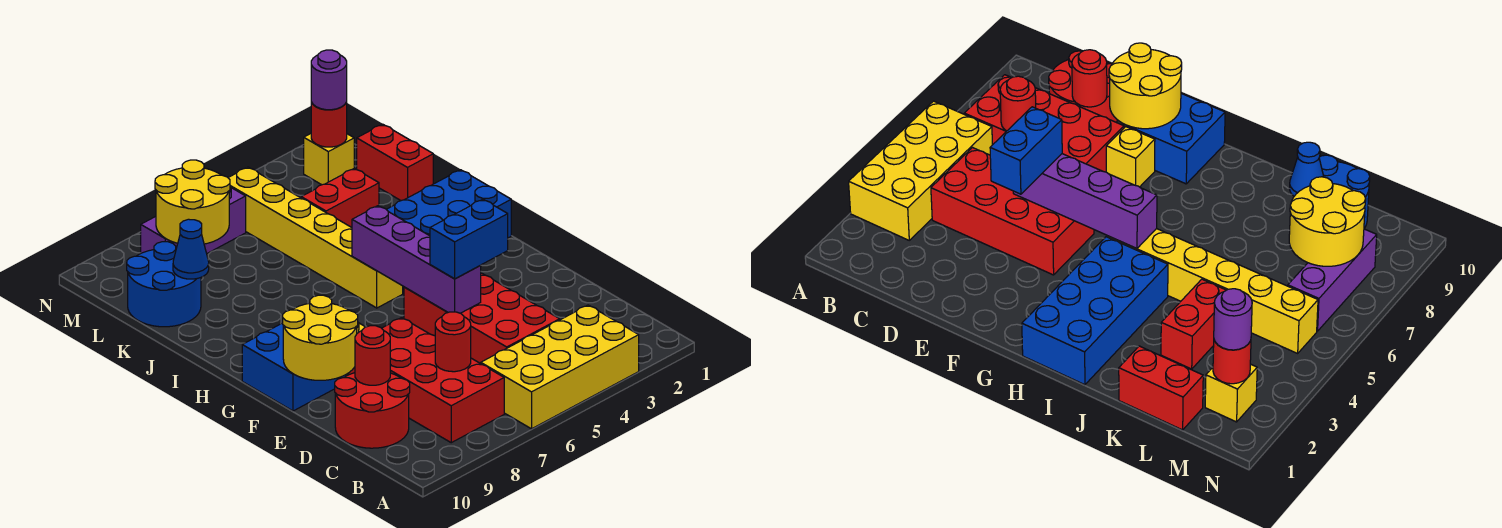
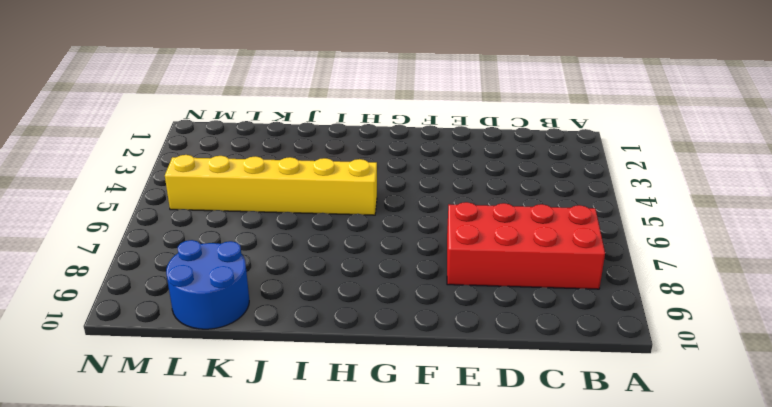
none -> yellow brick A3:B6 level 1
none -> red brick C4:F5 level 1
none -> red round brick C9:D10 level 1

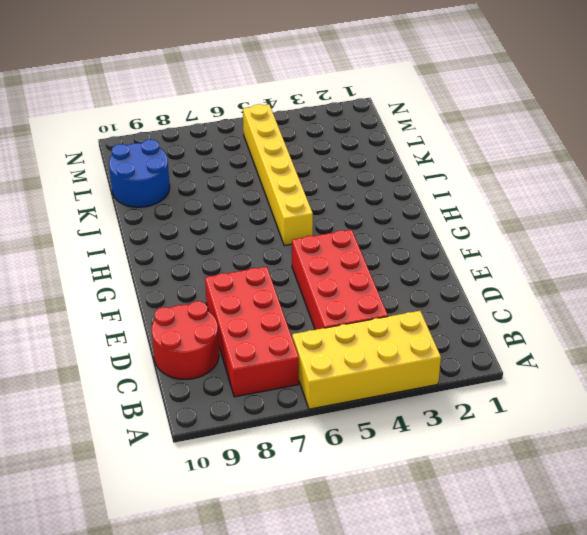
none -> yellow brick F8 level 1
none -> blue brick F9:G10 level 1
none -> blue brick H1:I4 level 1

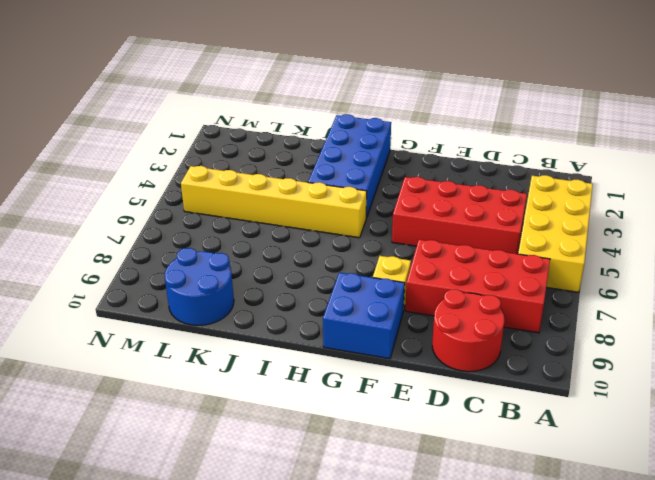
none -> red brick K1:L1 level 1
none -> red brick K3:K4 level 1
none -> yellow brick M2 level 1

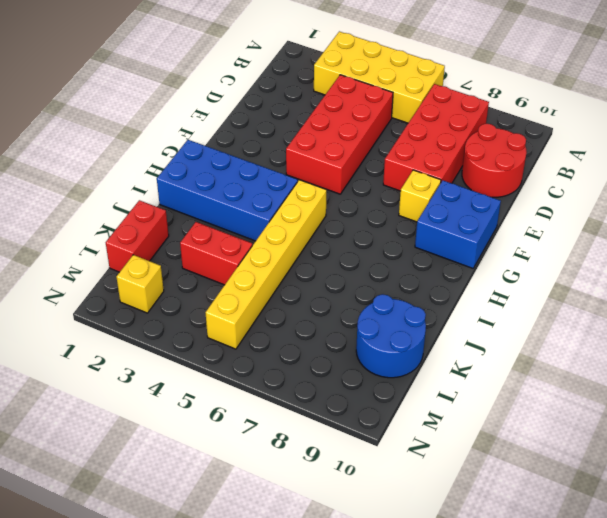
none -> purple brick M6:M8 level 1
none -> red round brick C7 level 2
none -> red round brick D9 level 2

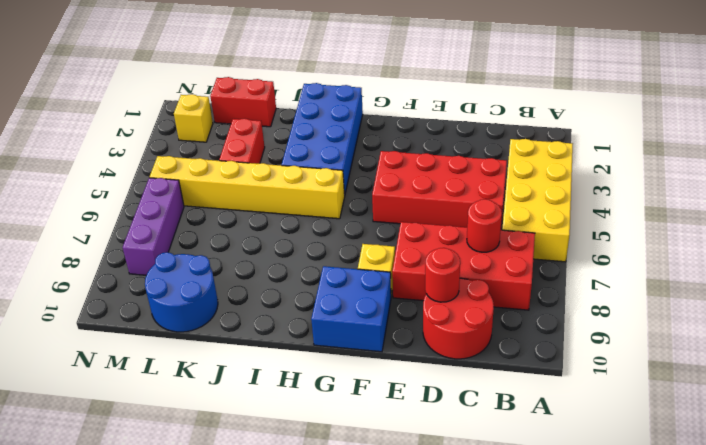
none -> purple brick E5:H5 level 2
none -> yellow round brick E9:F10 level 2
none -> blue cone K9 level 2

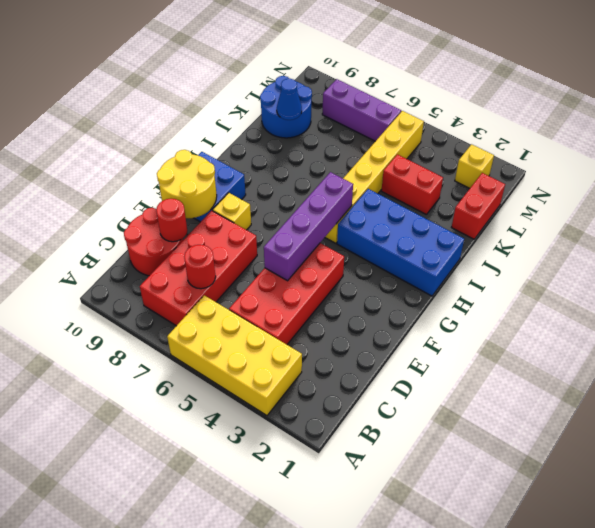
none -> yellow round brick L7:M8 level 2
none -> red round brick M2 level 2
none -> blue brick E4:E5 level 3

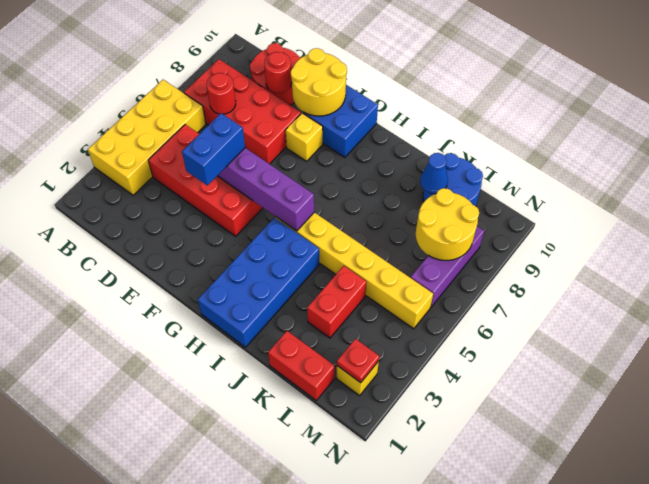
red plate M2 level 2 -> red round brick M2 level 2
none -> purple round brick M2 level 3

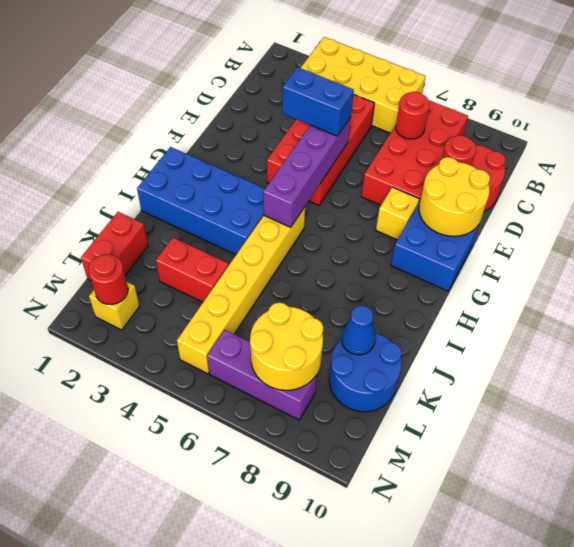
none -> purple round brick M2 level 3

